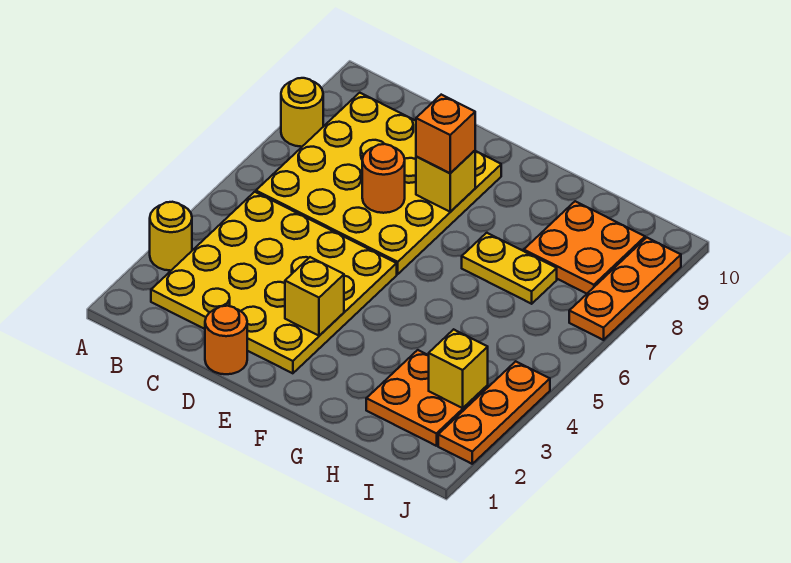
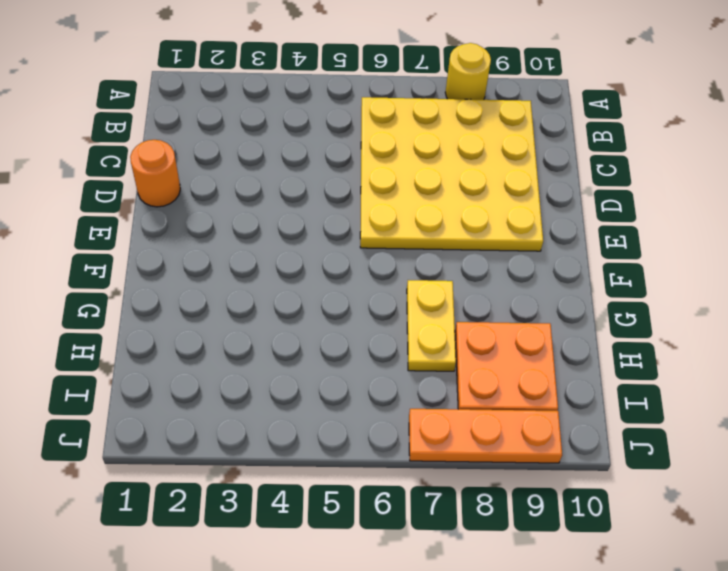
none -> yellow round brick A3 level 1
none -> yellow plate B2:E5 level 1
none -> orange plate H2:I3 level 1

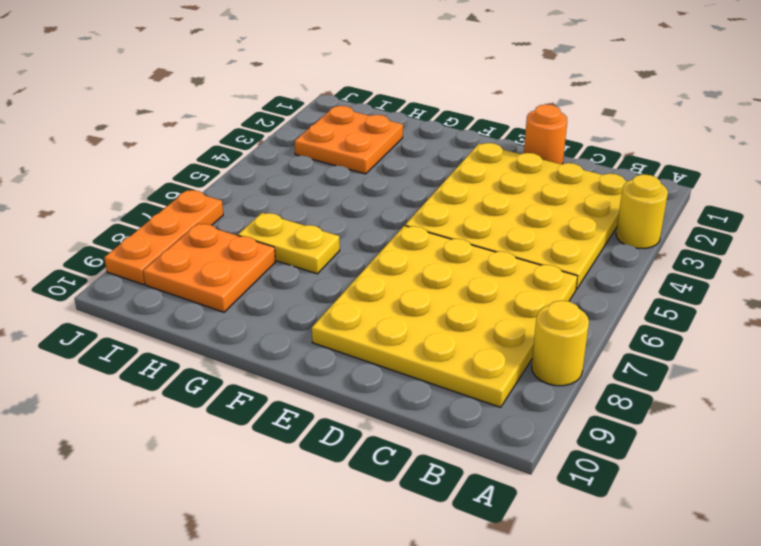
none -> orange plate J2:J4 level 1
none -> orange round brick D7 level 2
none -> yellow brick E3 level 2

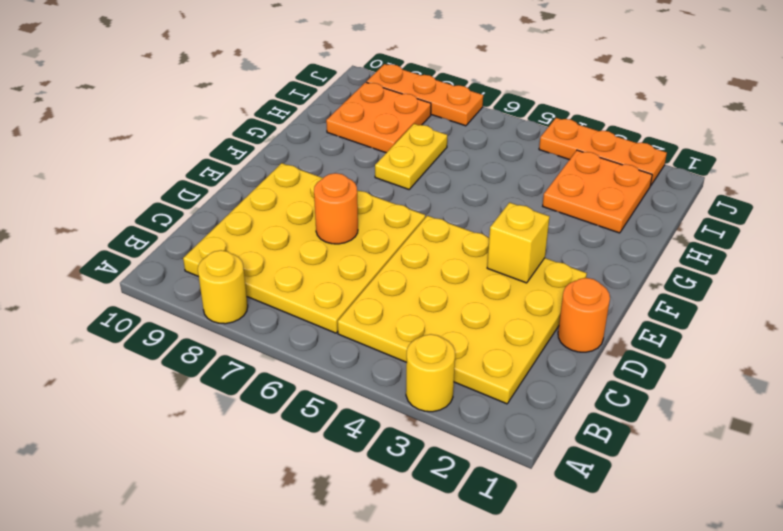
none -> yellow brick E8 level 2
none -> yellow brick I3 level 2
none -> orange brick E8 level 3

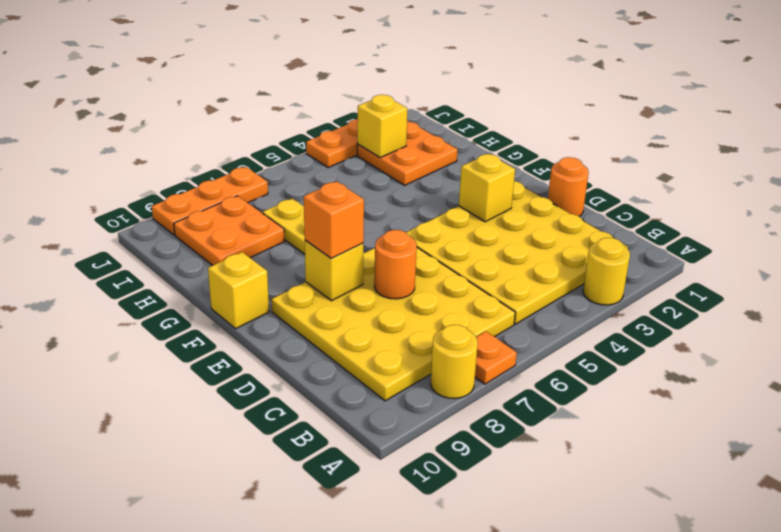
orange plate A7 level 1 -> none
yellow brick F10 level 1 -> none

